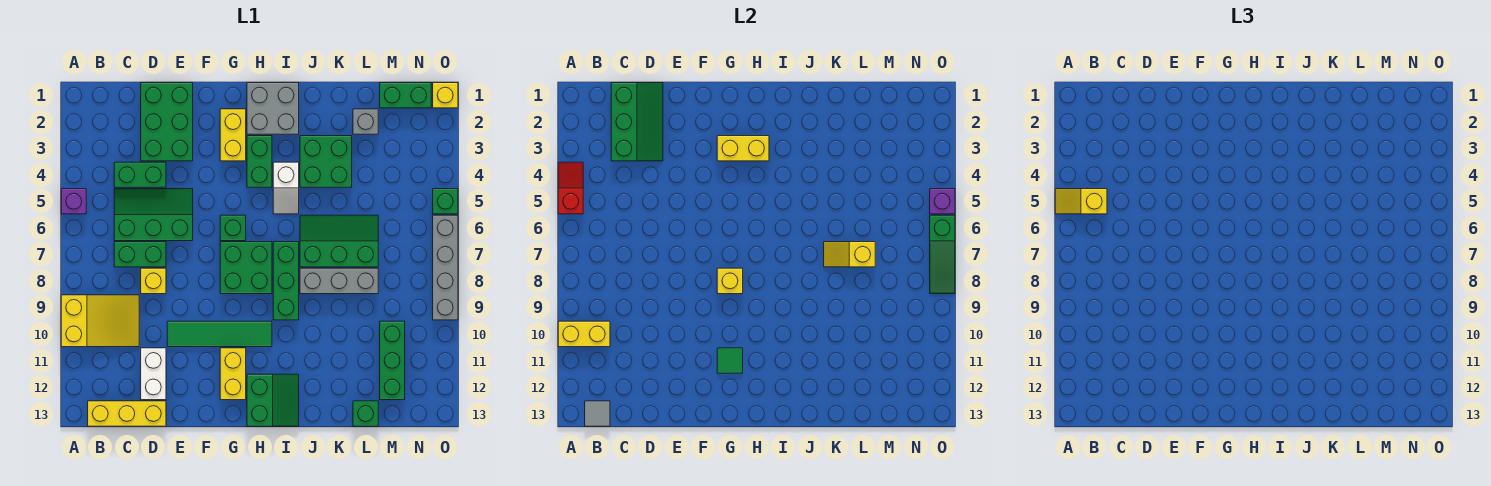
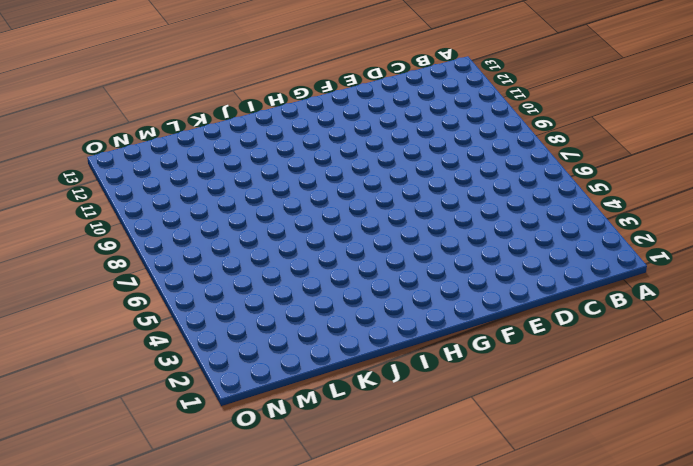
none -> purple brick A5 level 1
none -> yellow slope A9:C10 level 1 top A
none -> yellow brick B13:D13 level 1
none -> green brick C4:D4 level 1

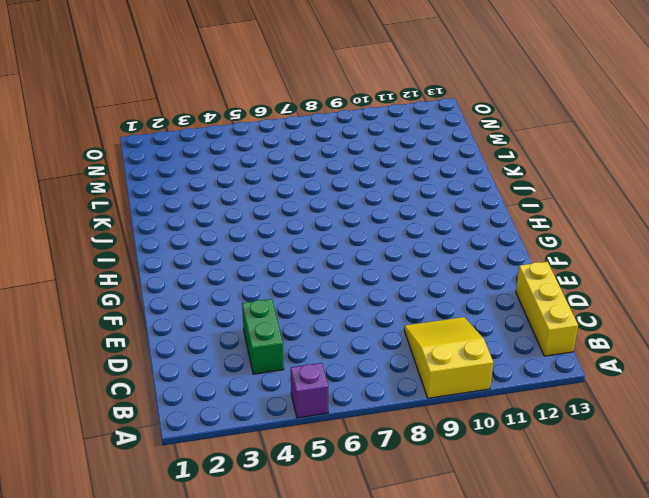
none -> green slope C5:E6 level 1 top 6
none -> green brick C7:D7 level 1
none -> green brick D1:E3 level 1
none -> yellow brick D8 level 1

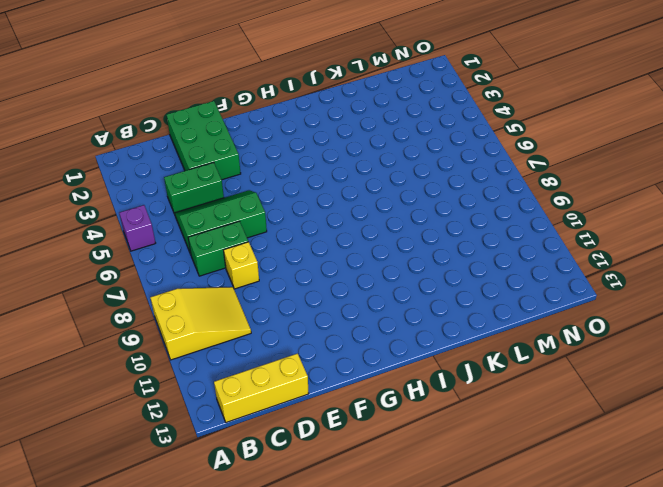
none -> white brick D11:D12 level 1
none -> green tile E10:H10 level 1
none -> yellow brick G2:G3 level 1
none -> green brick G6 level 1

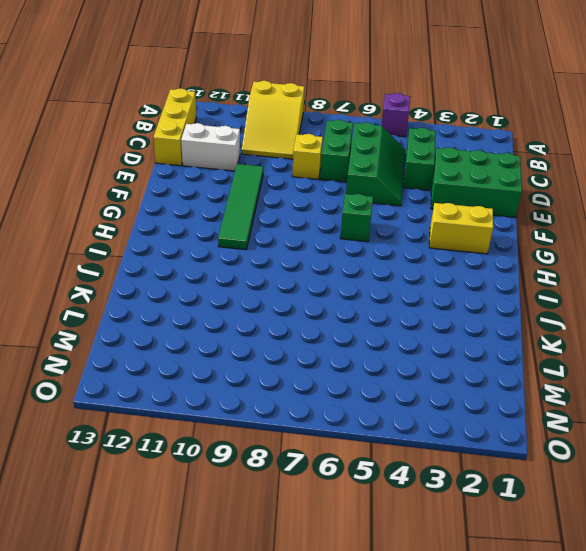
none -> green brick G7:H8 level 1
none -> yellow brick G11:G12 level 1
none -> grey brick H1:I2 level 1
none -> green brick H3:H4 level 1

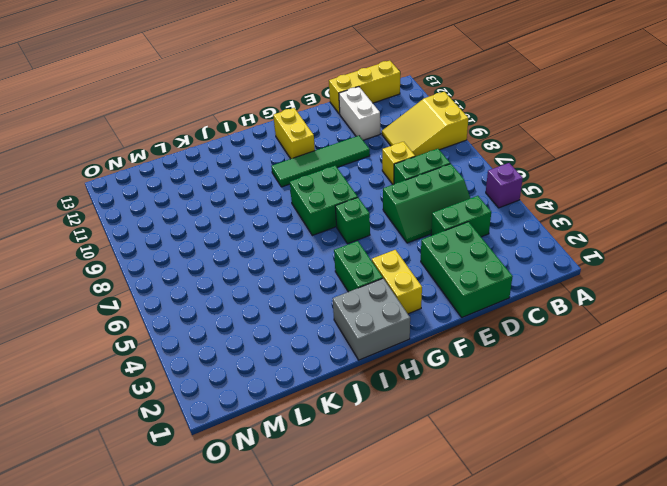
none -> green slope H12:I13 level 1 top H
none -> white slope I4:I5 level 1 top 4
none -> green brick I7:I9 level 1
none -> green brick J3:K4 level 1

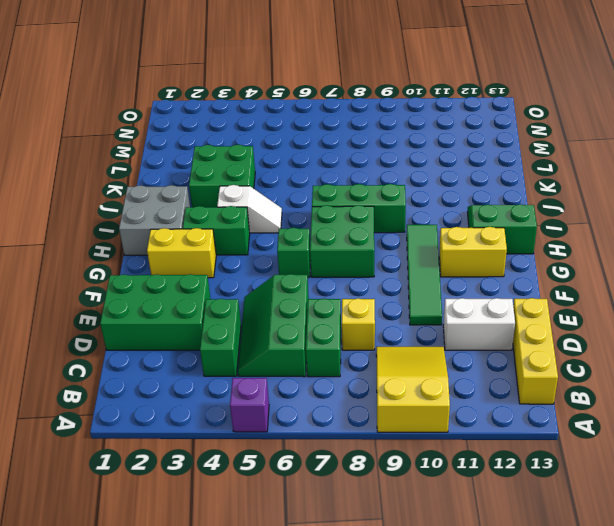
none -> green slope J6:L7 level 1 top 7
none -> grey brick J8:L8 level 1
none -> grey brick L2 level 1
none -> green brick L13 level 1

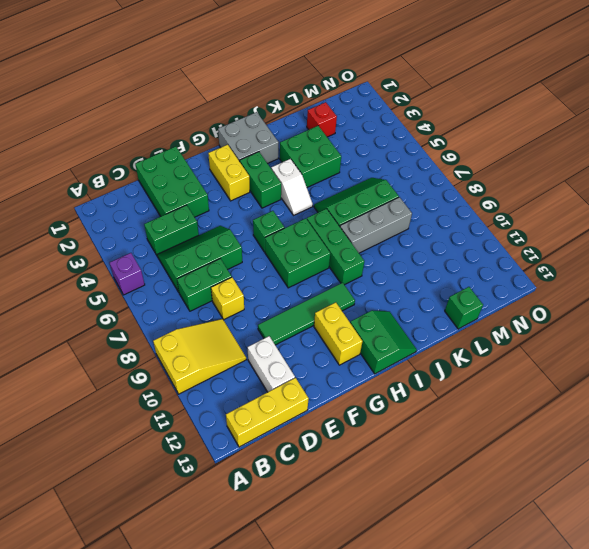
red brick L2 level 1 -> grey brick L2 level 1
none -> green brick M1:N1 level 1
none -> green brick M10:M12 level 1
none -> yellow brick O1 level 1
none -> green brick O5 level 1

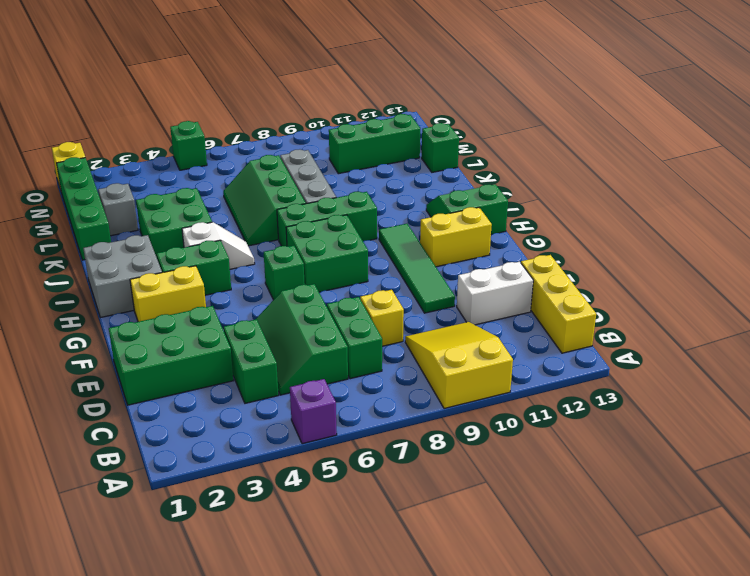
green brick K1:N1 level 1 -> green brick M1:N1 level 1
none -> grey brick O6:O9 level 1
none -> red slope A4:A5 level 2 top 5
none -> yellow brick A10:B10 level 2
none -> grey tile B13 level 2

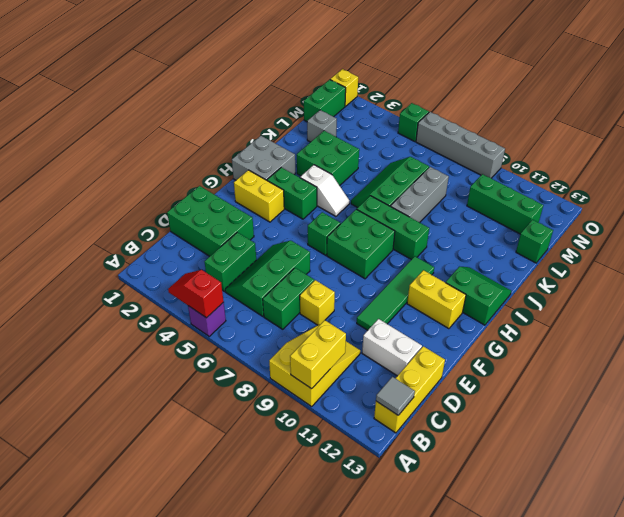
none -> green slope C1:D3 level 2 top C
none -> yellow brick G3:H3 level 2
none -> yellow brick G8 level 2
none -> green tile G11 level 2

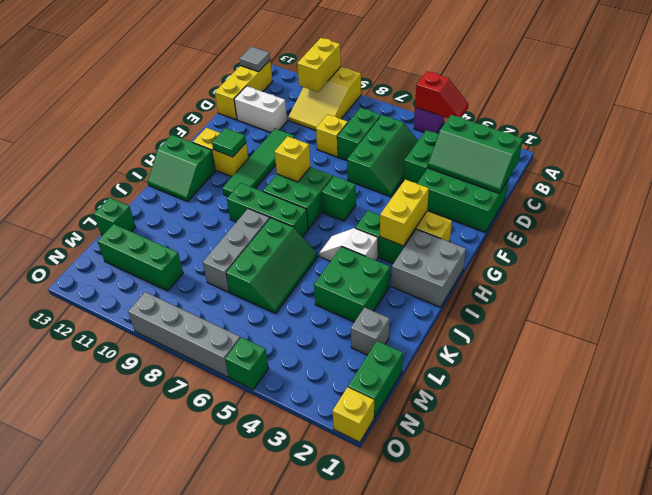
none -> yellow slope K7:L7 level 2 top L
none -> purple brick O5 level 2
none -> green slope O6:O8 level 2 top 6
none -> yellow slope A5:B5 level 3 top B

